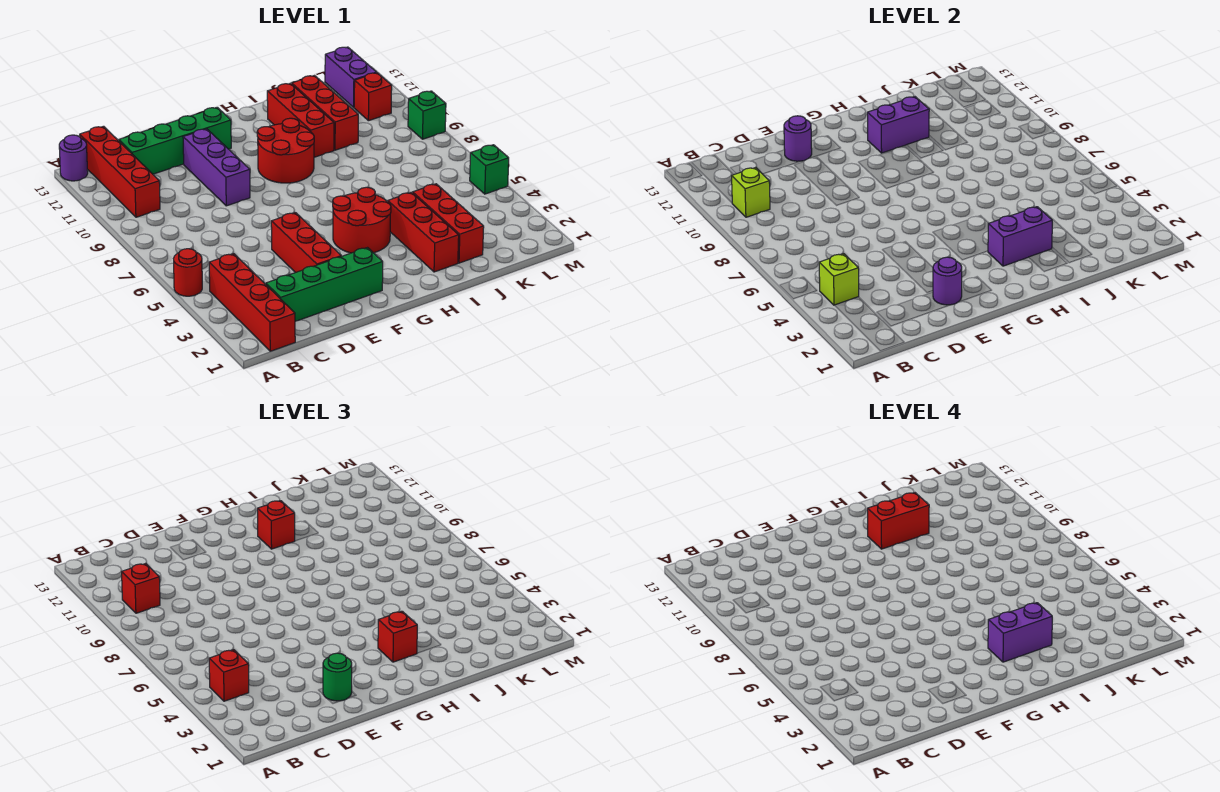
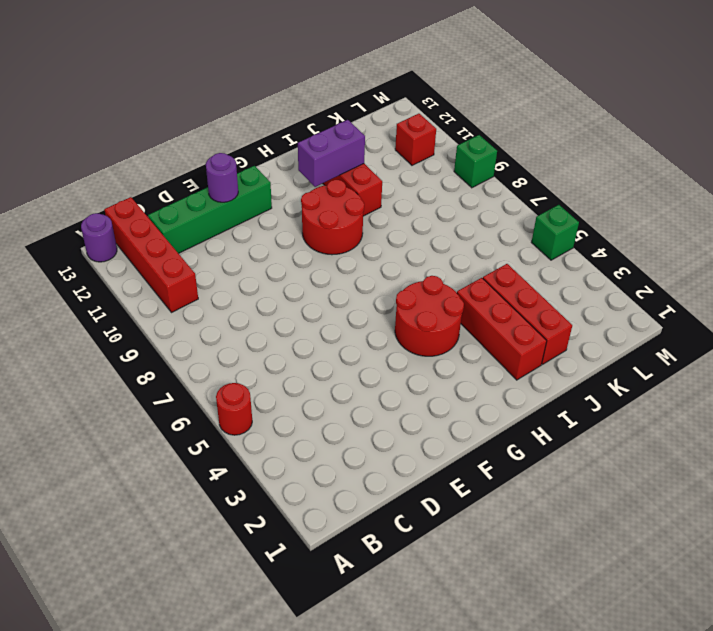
none -> red brick B1:B4 level 1
none -> green brick C2:F2 level 1
none -> red brick E3:E5 level 1
none -> purple brick E9:E11 level 1

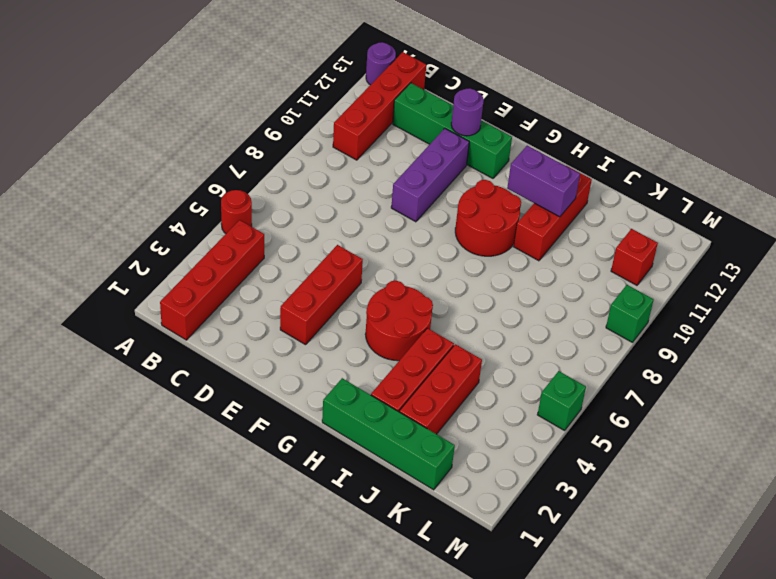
green brick H1:K1 level 1 -> green brick C2:F2 level 1
none -> red brick J10:J12 level 1
none -> purple brick L12:L13 level 1
none -> lime brick B4 level 2
none -> lime brick B10 level 2

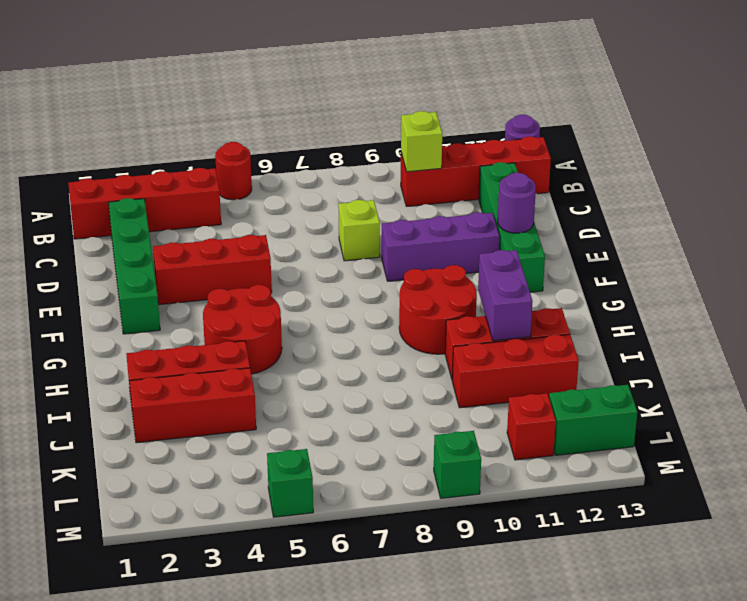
lime brick D8 level 1 -> lime brick B4 level 2
green brick L12:L13 level 1 -> purple brick L12:L13 level 1
none -> purple round brick E2 level 2
none -> purple brick H3:I3 level 2
none -> red brick B4 level 3
none -> red brick B10 level 3

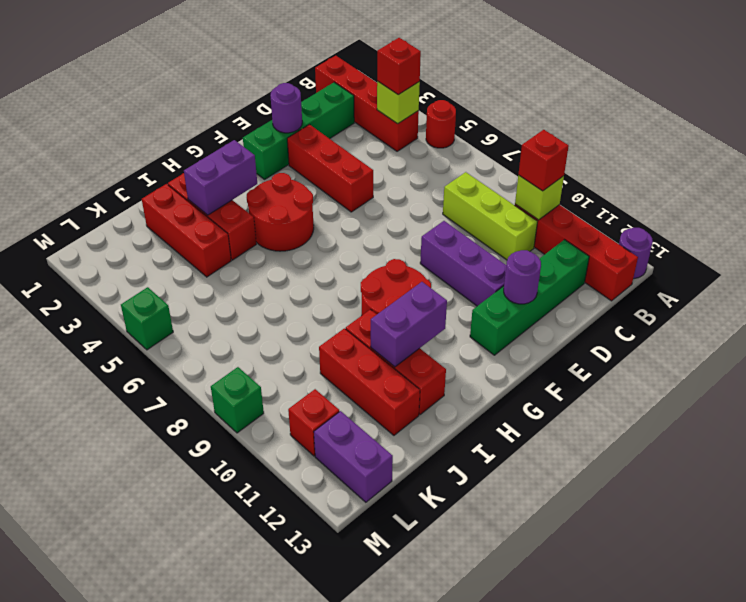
lime brick C8:C10 level 1 -> none
none -> green round brick E2 level 3
none -> red brick H3 level 3
none -> red brick H11 level 3
none -> purple brick H3:I3 level 4

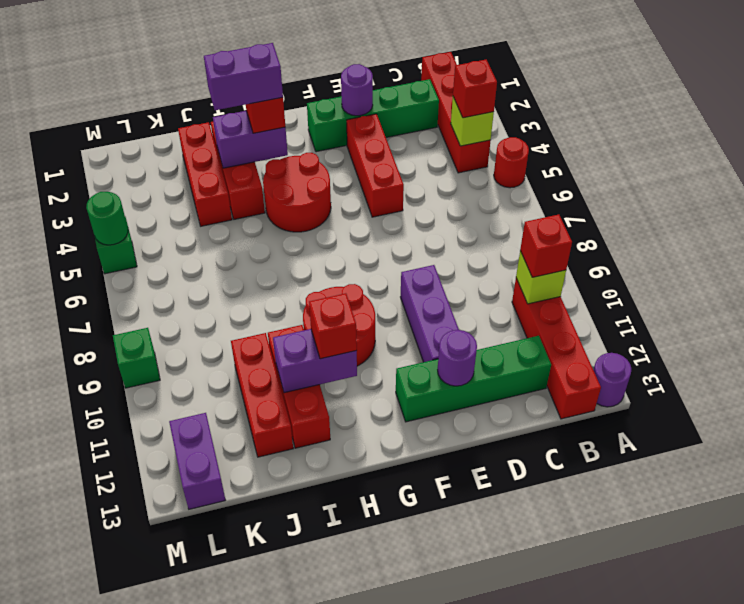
green round brick M5 level 2 -> green round brick E2 level 3
none -> red brick L11 level 1
none -> red brick H11:I11 level 4

